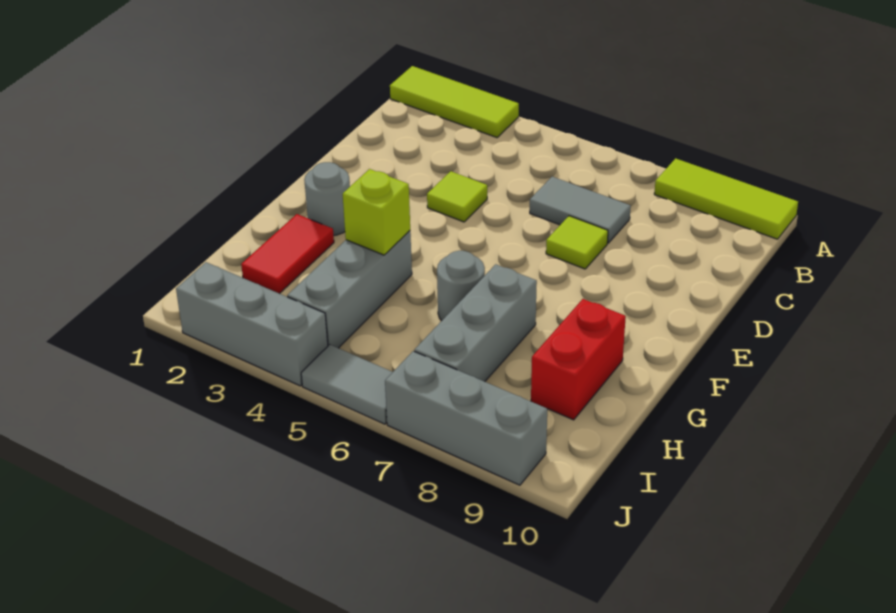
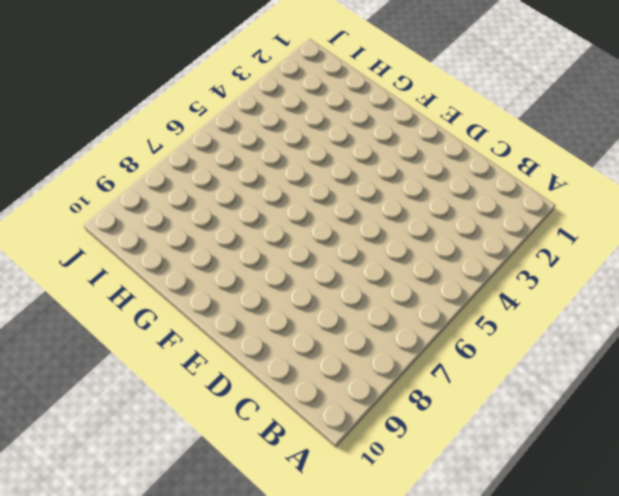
none -> lime tile A1:A3 level 1
none -> lime tile A8:A10 level 1
none -> grey tile C6:C7 level 1

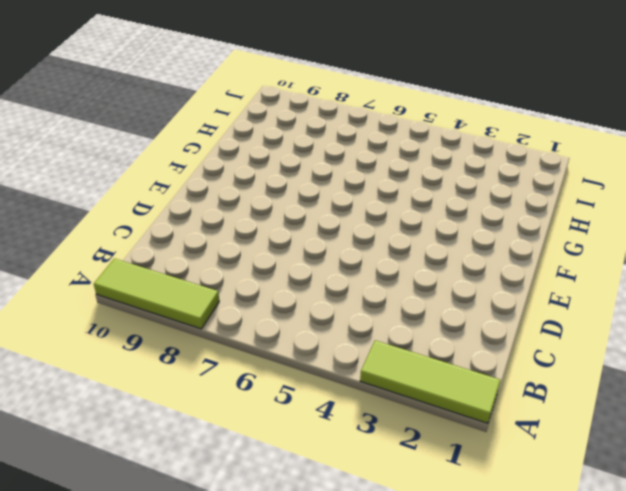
none -> grey tile C6:C7 level 1
none -> lime tile D4 level 1
none -> lime tile D7 level 1

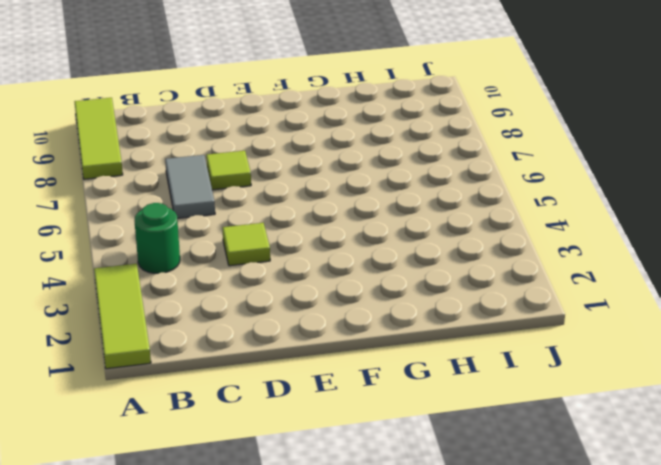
green round brick B4 level 1 -> none
none -> grey round brick F2 level 1
none -> red tile G2:H2 level 1
none -> grey brick G4:I4 level 1

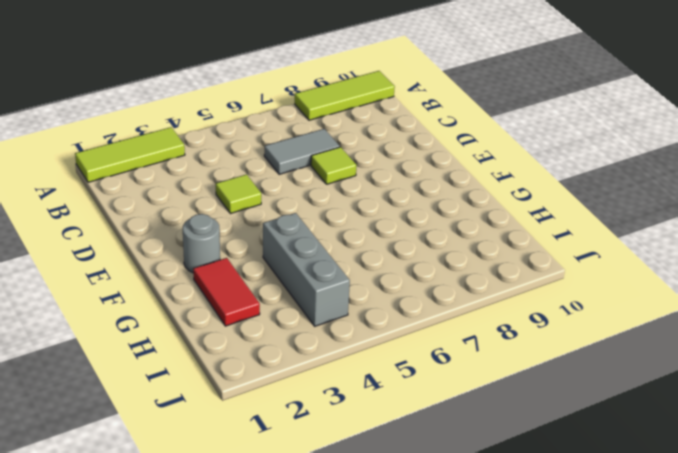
none -> grey round brick G6 level 1
none -> grey brick G7:I7 level 1
none -> red brick G9:H9 level 1

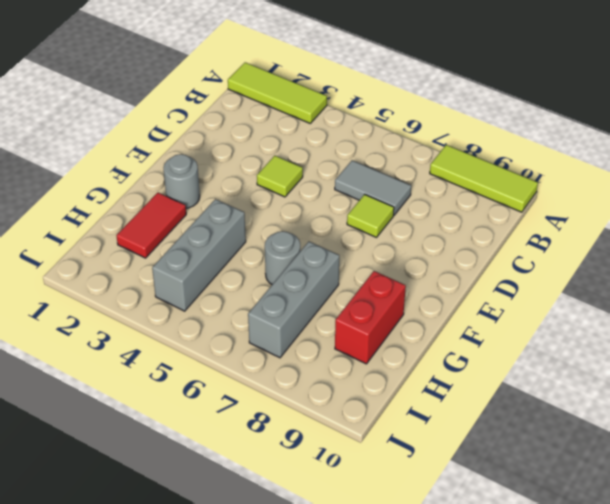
none -> grey brick J2:J4 level 1
none -> grey tile J5:J6 level 1
none -> grey brick J7:J9 level 1

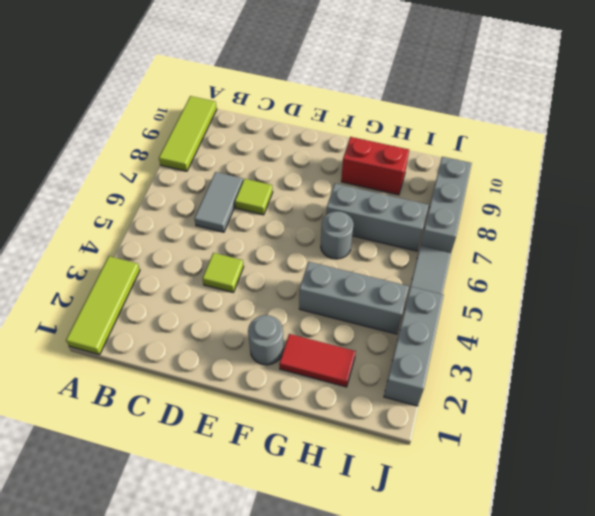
none -> lime brick G4 level 2

